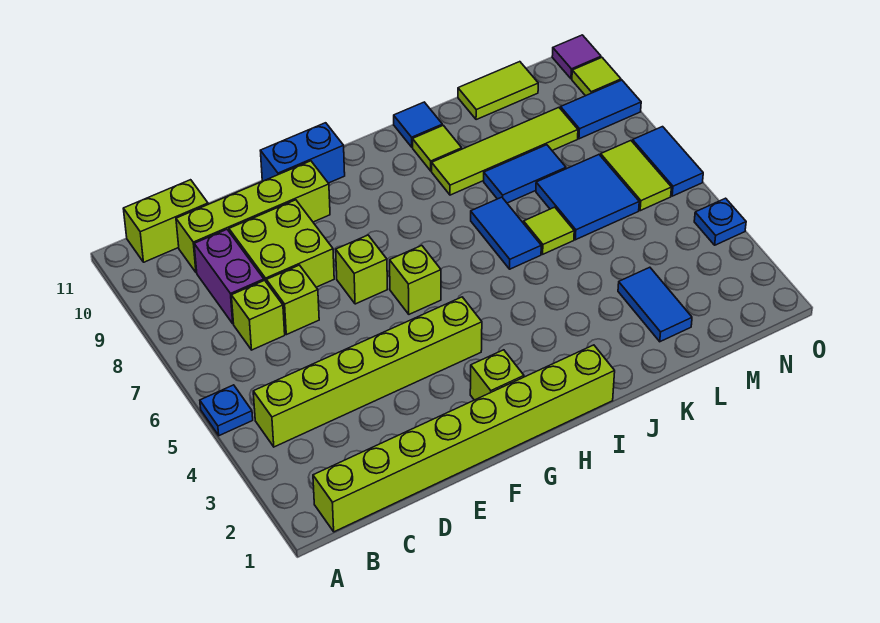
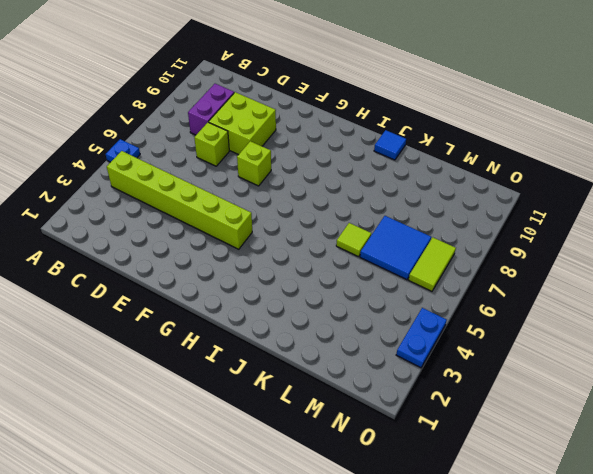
blue plate O3:O4 level 1 -> blue plate O4 level 1
none -> lime brick B1:I1 level 1
none -> lime brick B11:C11 level 1
none -> lime brick C7 level 1

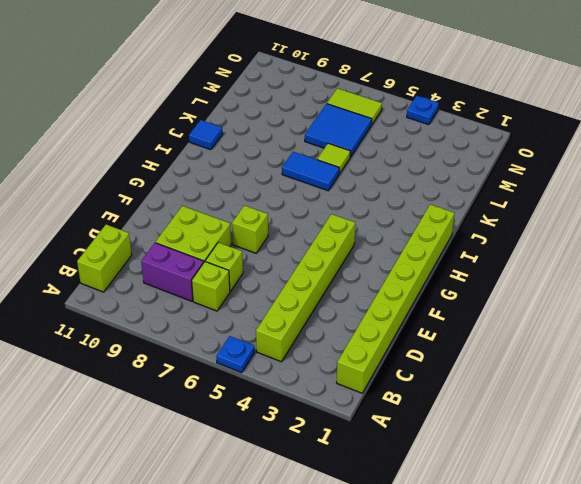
none -> lime brick C10:F10 level 1
none -> blue brick F11:G11 level 1
none -> lime brick G2 level 1

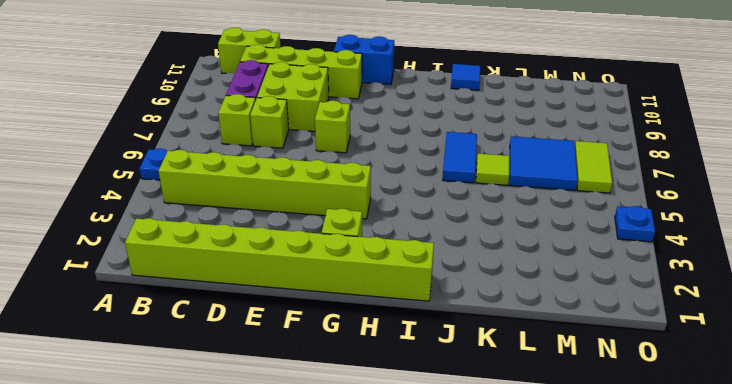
none -> lime brick G6 level 1
none -> lime tile J9:M9 level 1
none -> lime tile J10 level 1

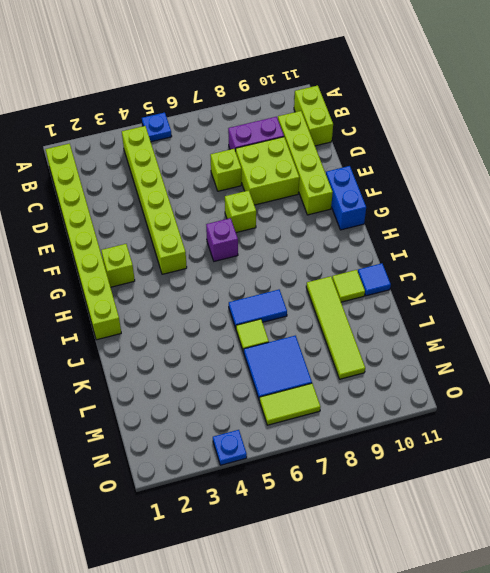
purple brick G6 level 1 -> lime brick G6 level 1
none -> lime brick C7 level 1
none -> blue tile K8:L8 level 1
none -> blue tile L2:L3 level 1

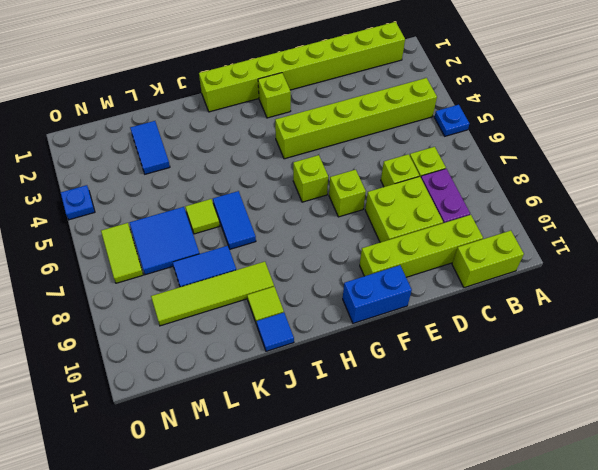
none -> lime tile L11:M11 level 1
none -> blue tile N9:O9 level 1
none -> blue tile O6:O7 level 1

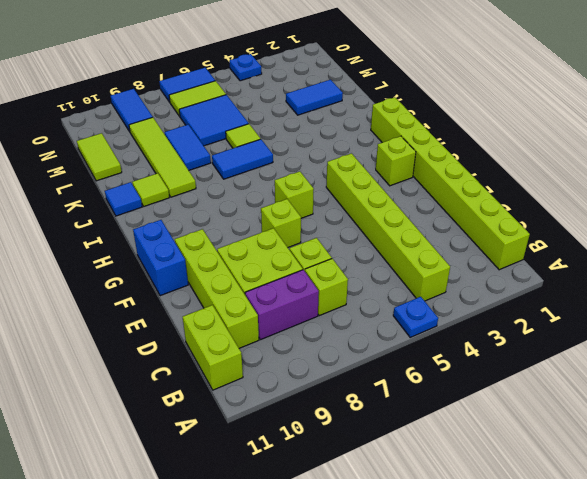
none -> lime tile O10 level 1
none -> purple tile O11 level 1

